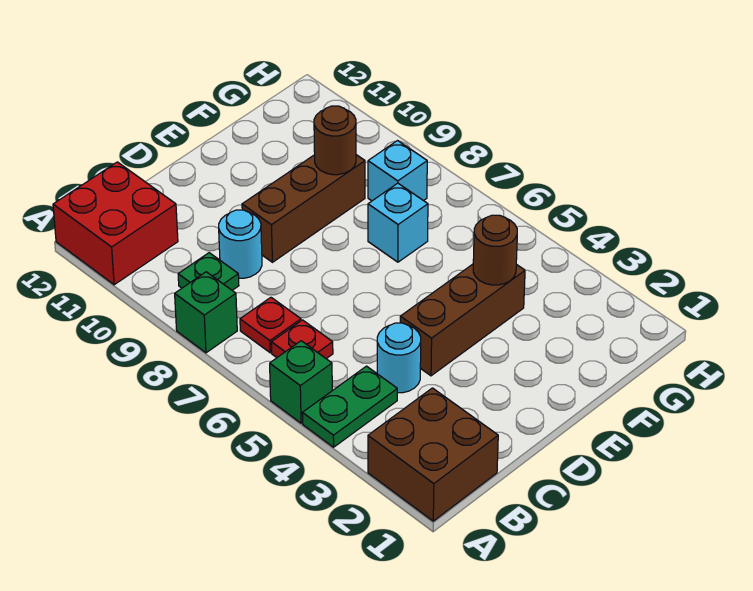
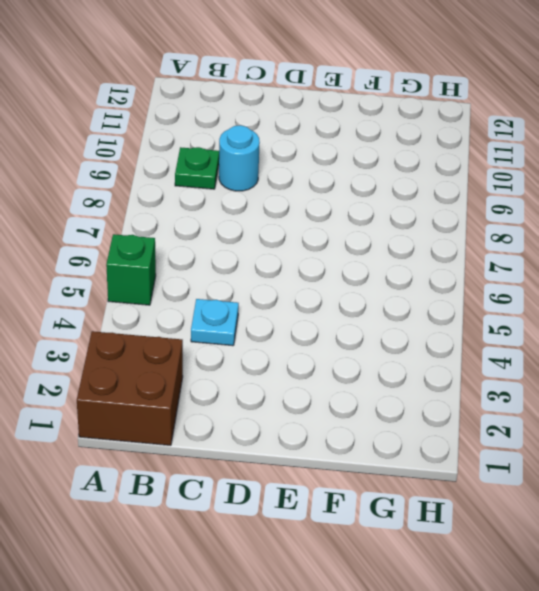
cyan plate C4 level 1 -> cyan round brick C4 level 1
none -> green plate A4:B4 level 1
none -> green brick A8 level 1
none -> red brick A11:B12 level 1

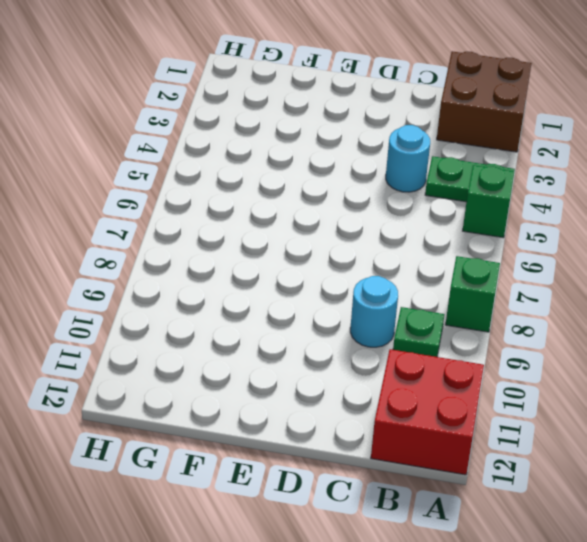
none -> red plate B6 level 1
none -> red plate B7 level 1
none -> brown brick D4:F4 level 1

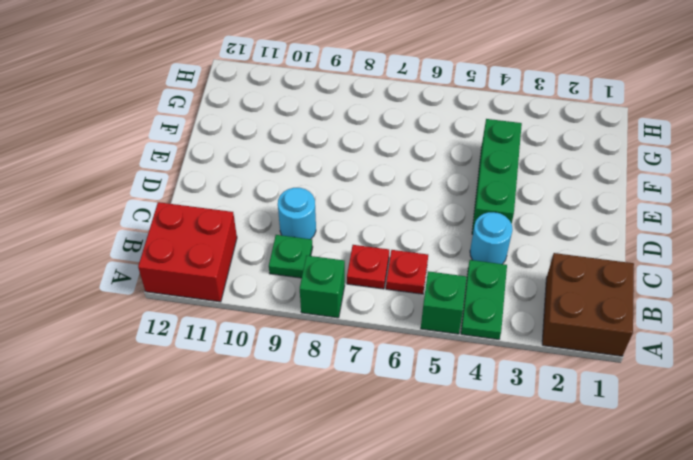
green brick D4:F4 level 1 -> brown brick D4:F4 level 1
none -> brown brick D9:F9 level 1
none -> cyan brick F7 level 1
none -> cyan brick G8 level 1

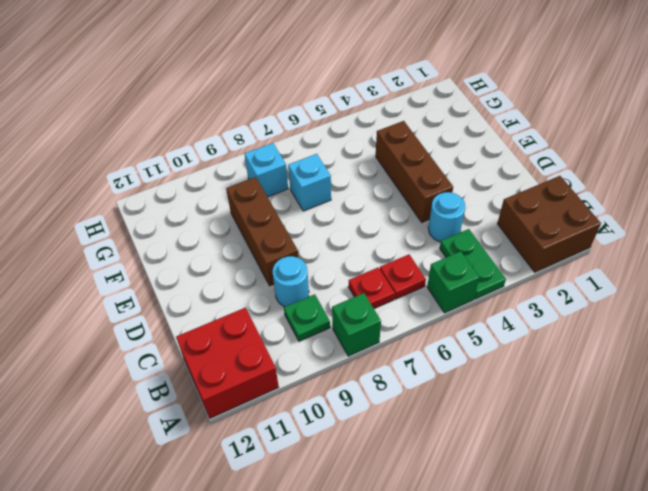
none -> brown round brick F4 level 2
none -> brown round brick F9 level 2

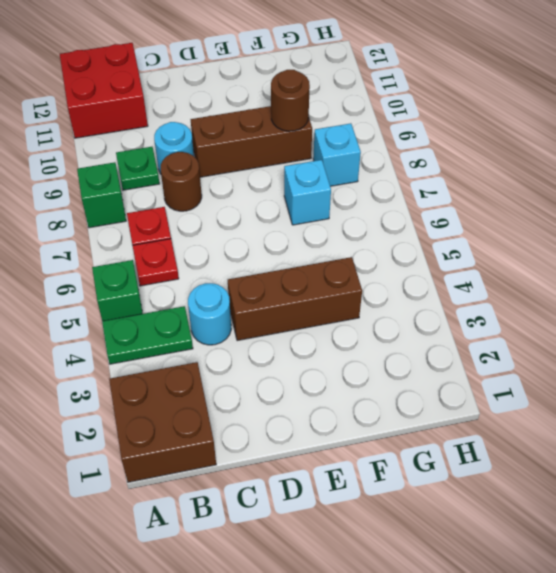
brown round brick C8 level 1 -> brown round brick F4 level 2

